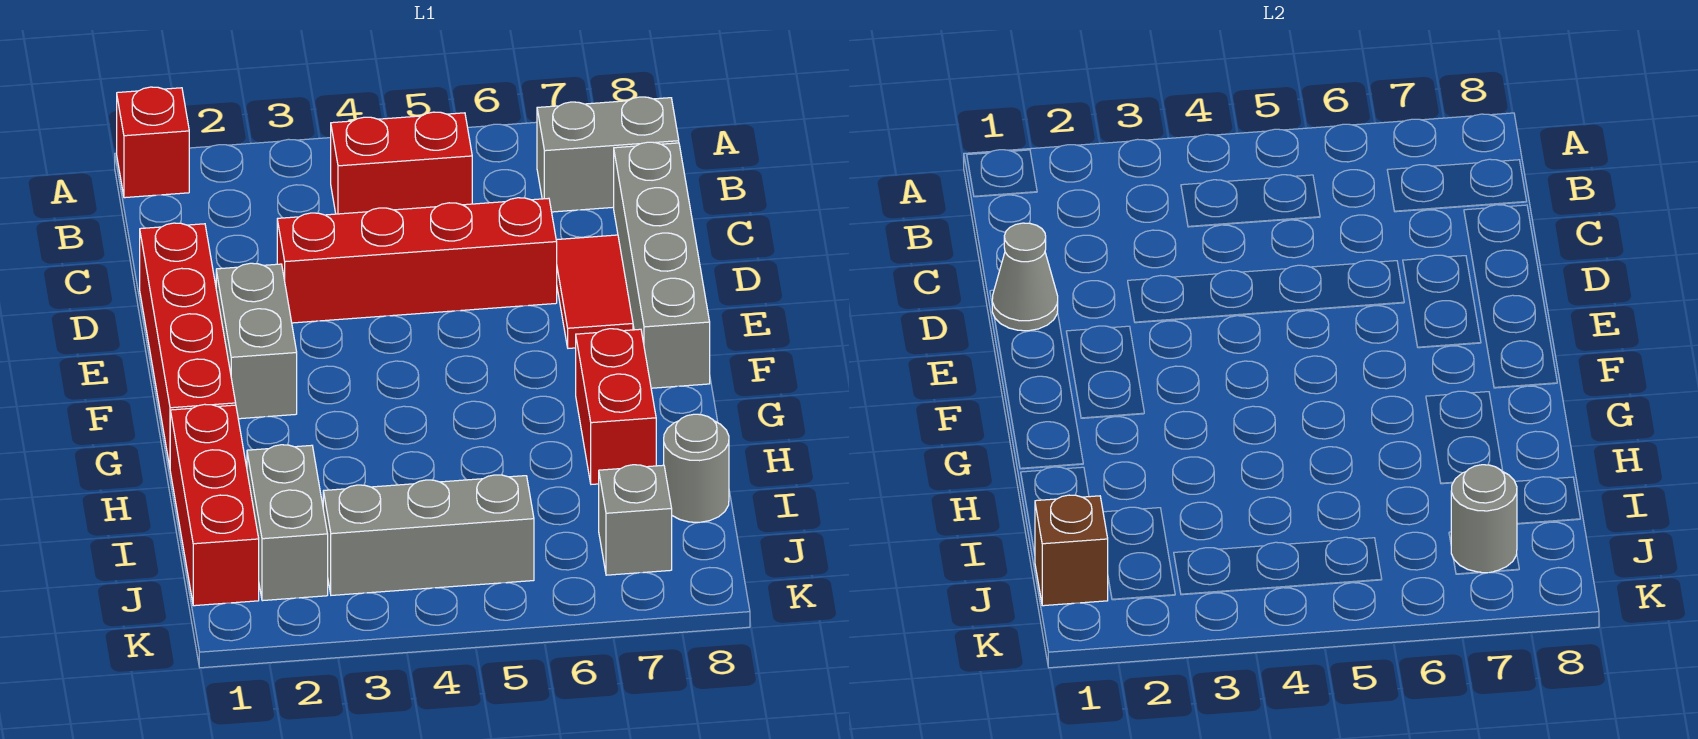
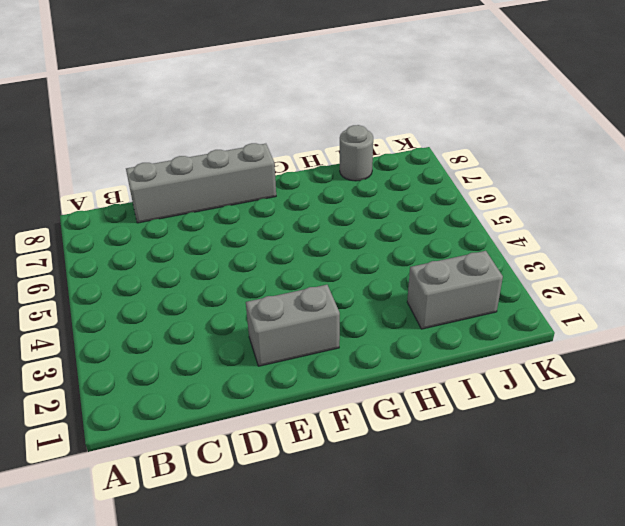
none -> red brick A1 level 1
none -> red brick B4:B5 level 1
none -> grey brick B7:B8 level 1

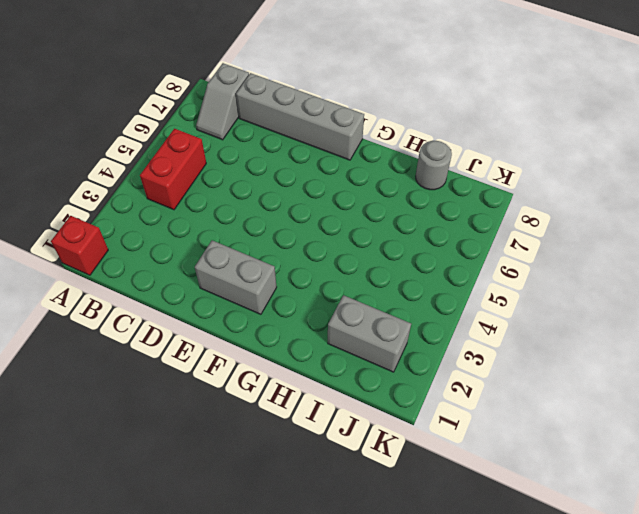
grey slope B7:B8 level 1 top 8 -> grey brick B7:B8 level 1
none -> red brick D1:G1 level 1
none -> red brick D3:D6 level 1
none -> red tile D7:E7 level 1

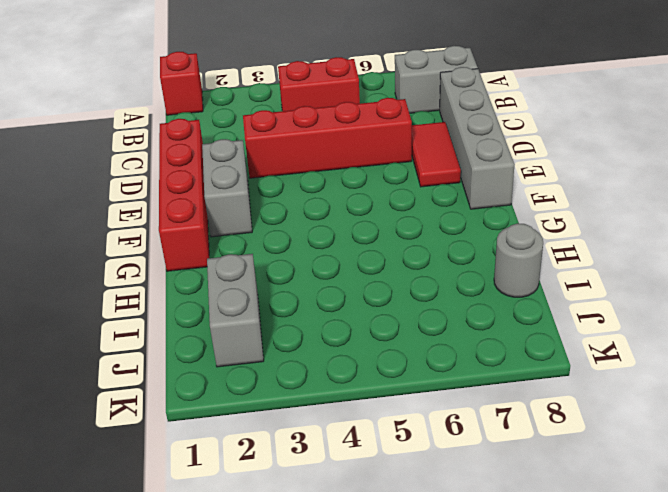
none -> red brick G7:H7 level 1
none -> red brick H1:J1 level 1
none -> grey brick J3:J5 level 1

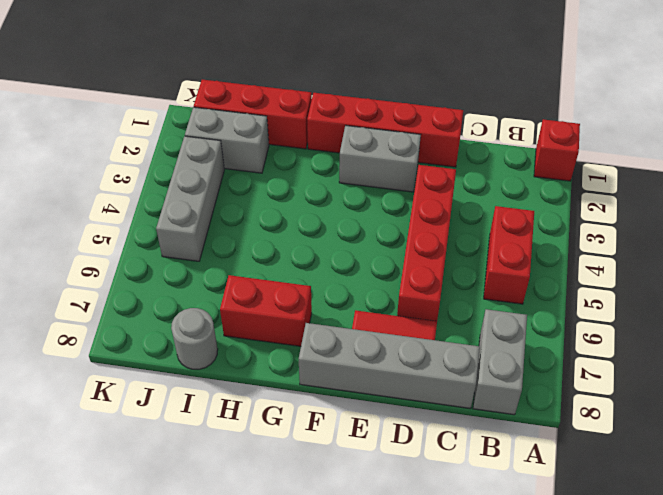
none -> grey brick J7 level 1
none -> grey cone D1 level 2
none -> brown brick J1 level 2

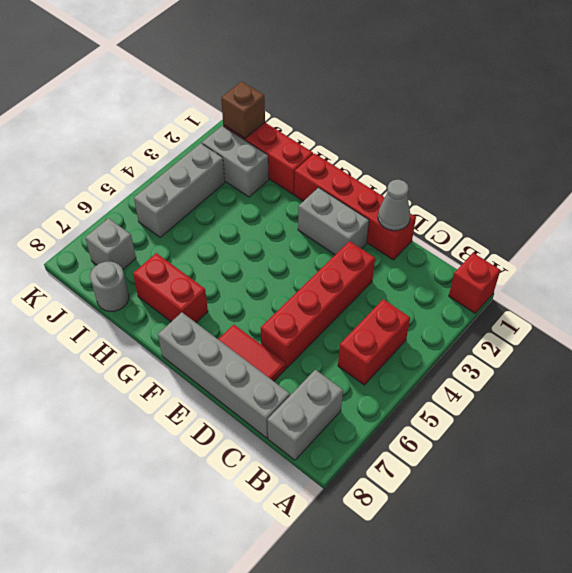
none -> grey round brick J7 level 2

